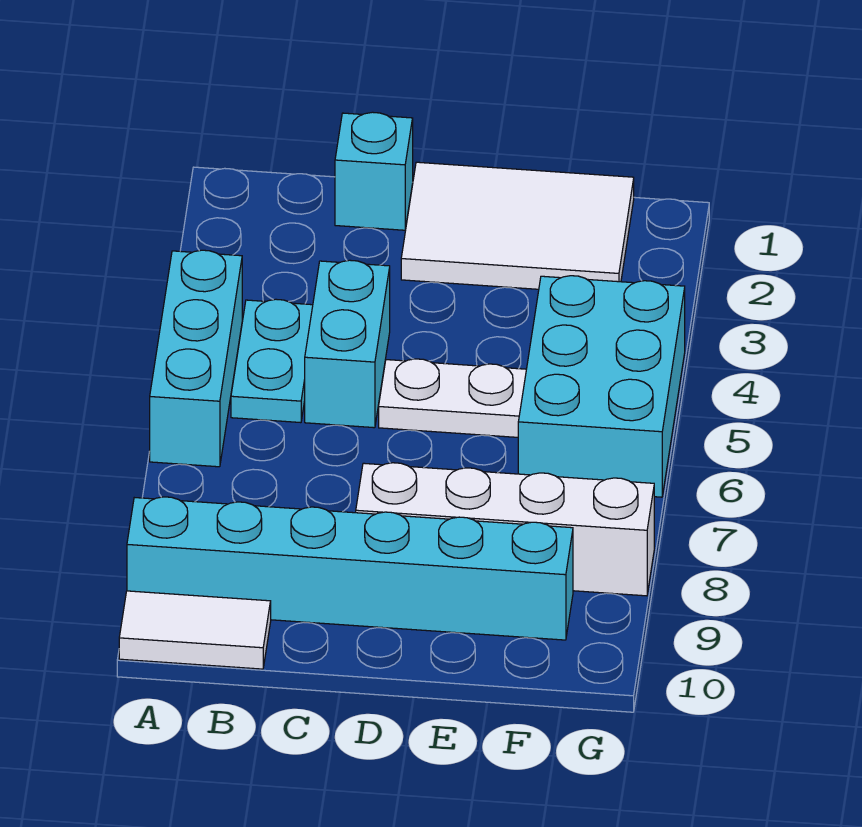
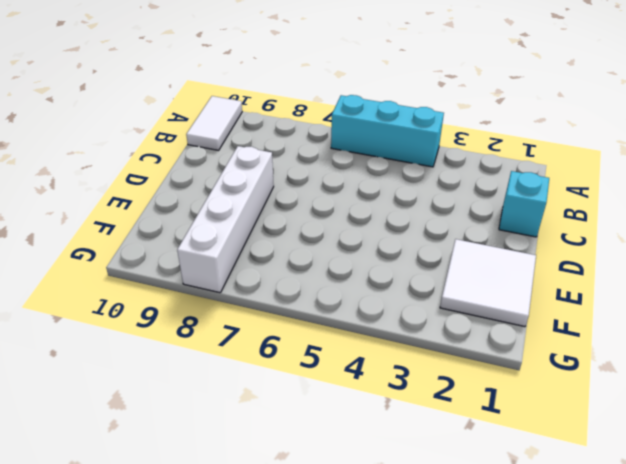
white tile E1:F2 level 1 -> white tile D1:F2 level 1
none -> cyan brick A9:F9 level 1
none -> cyan plate B4:B5 level 1

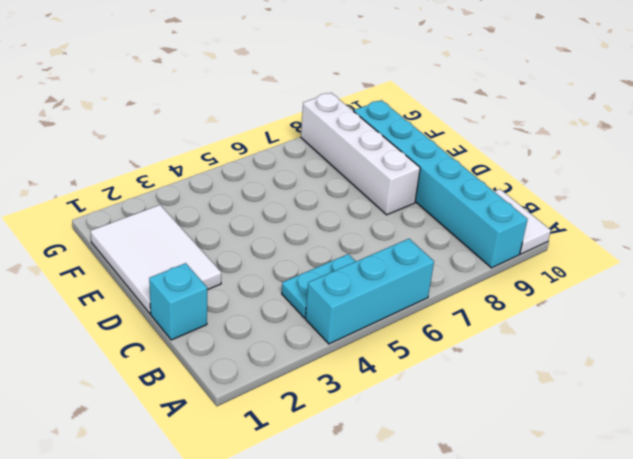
none -> cyan brick C4:C5 level 1
none -> white plate D5:E5 level 1

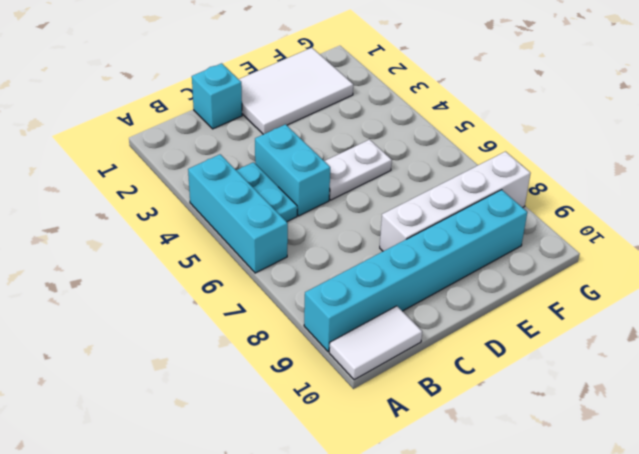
none -> cyan brick F4:G6 level 1

